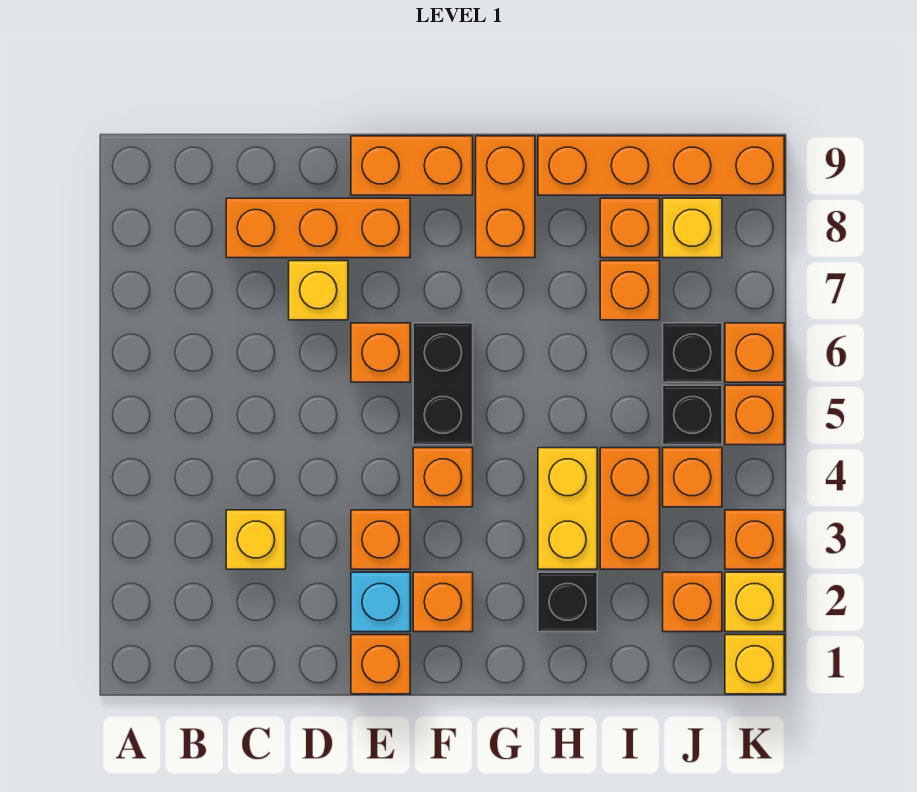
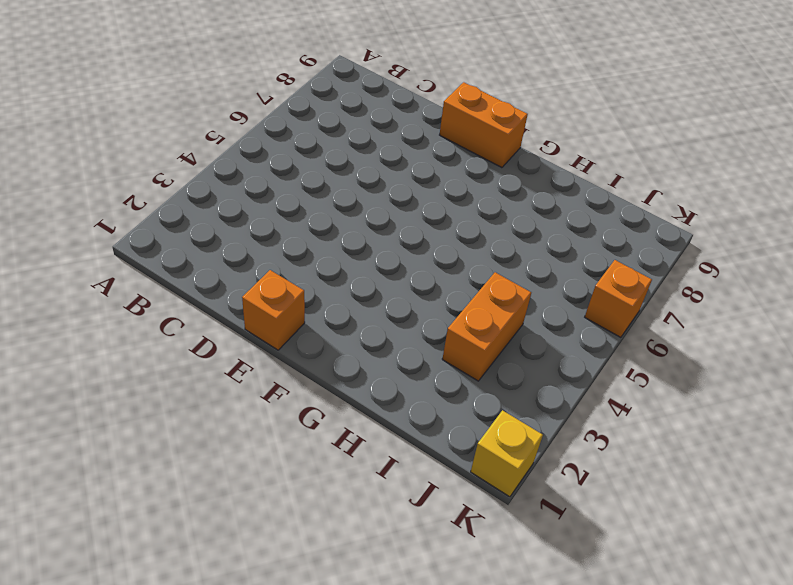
none -> yellow brick C3 level 1
none -> orange brick C8:E8 level 1
none -> yellow brick D7 level 1

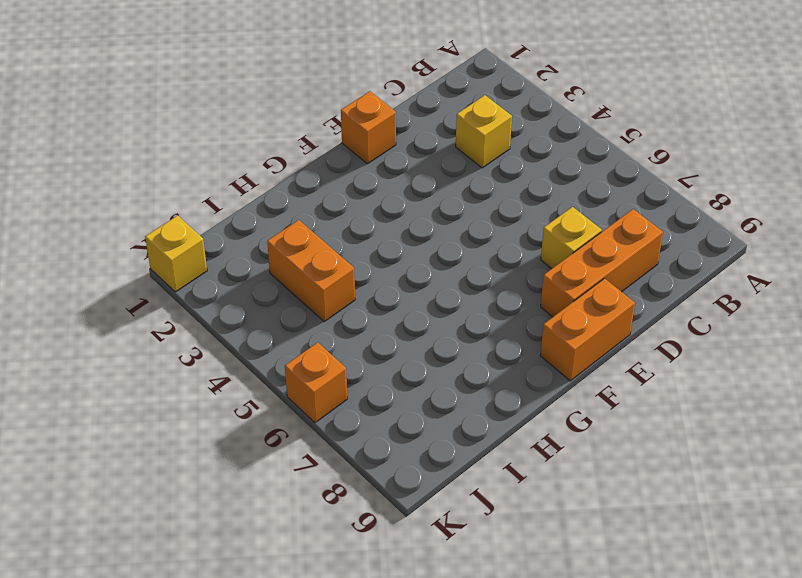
none -> cyan brick E2 level 1
none -> orange brick E3 level 1
none -> orange brick E6 level 1

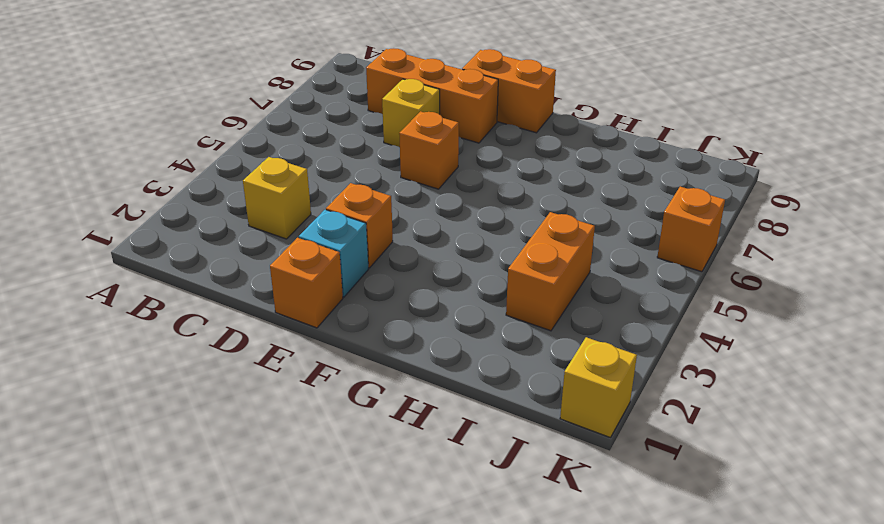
none -> orange brick F2 level 1
none -> orange brick F4 level 1
none -> black brick F5:F6 level 1

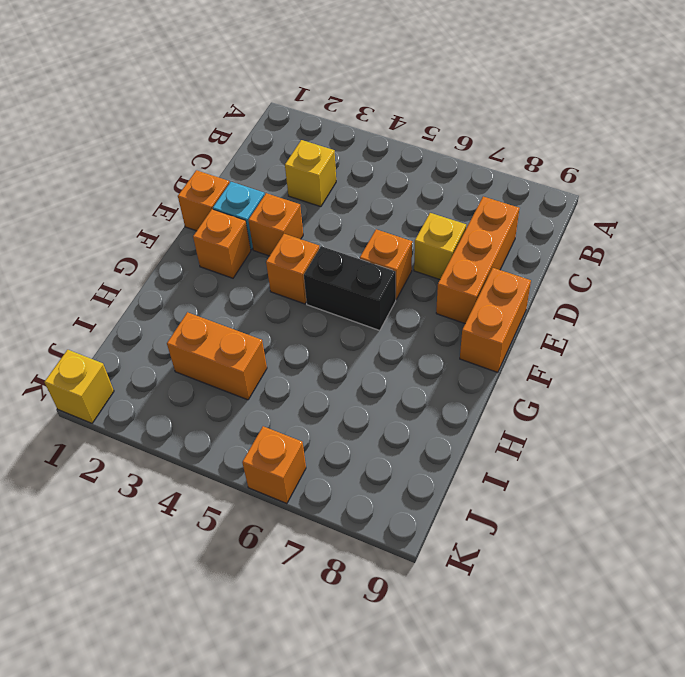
none -> orange brick G8:G9 level 1
none -> black brick H2 level 1
none -> yellow brick H3:H4 level 1

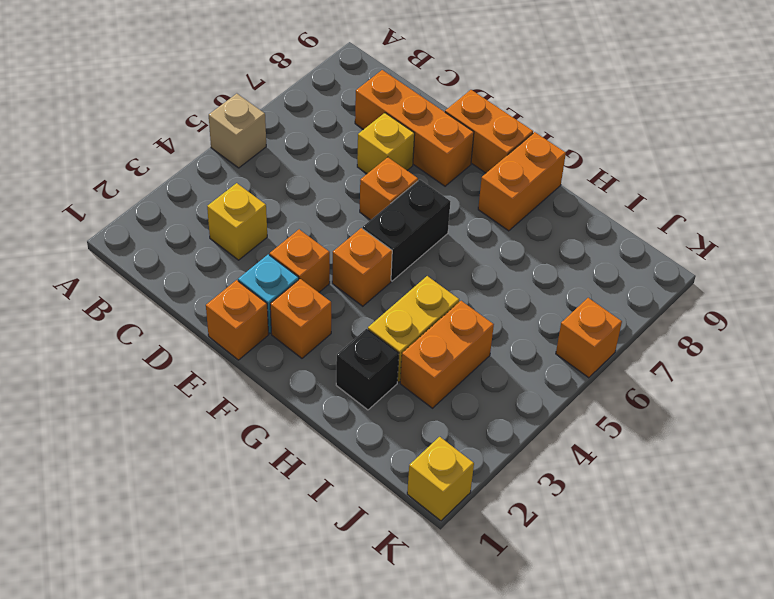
tan brick A5 level 1 -> none
none -> orange brick H9:K9 level 1
none -> orange brick I7 level 1
none -> orange brick I8 level 1

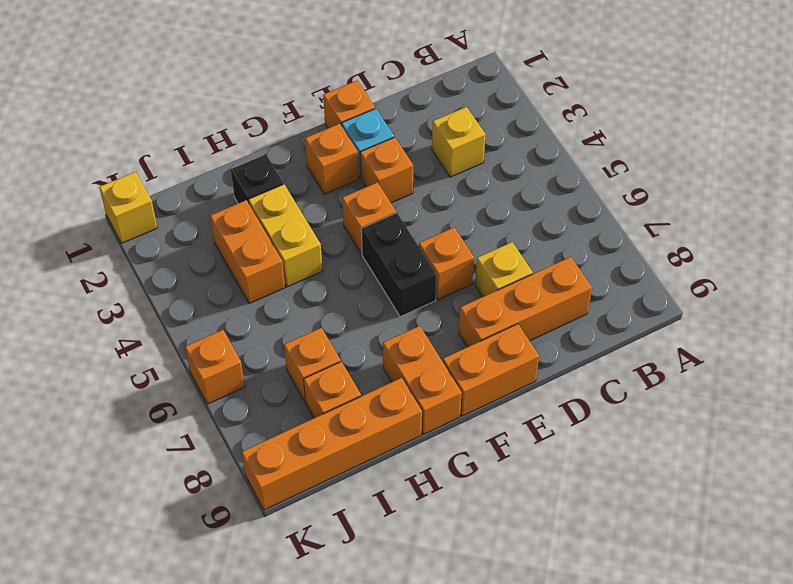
none -> orange brick J2 level 1
none -> orange brick J4 level 1
none -> black brick J5 level 1

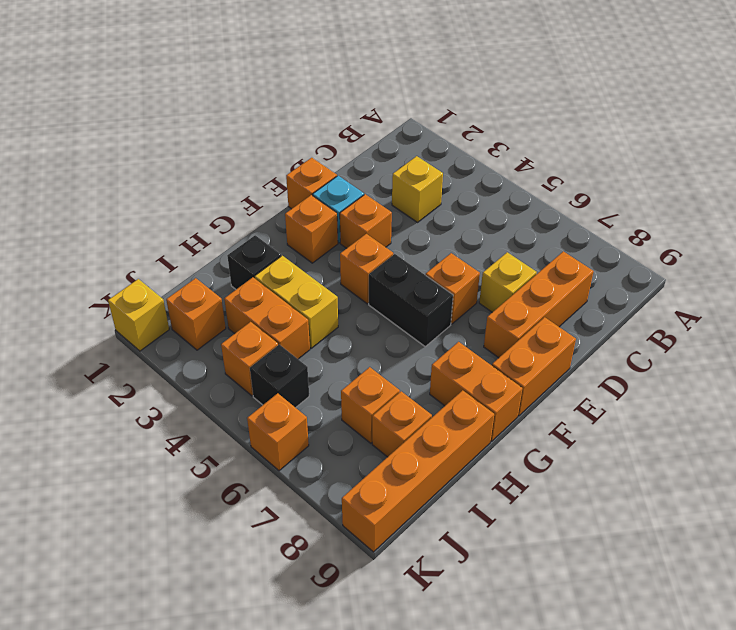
none -> black brick J6 level 1
none -> yellow brick J8 level 1
none -> yellow brick K2 level 1

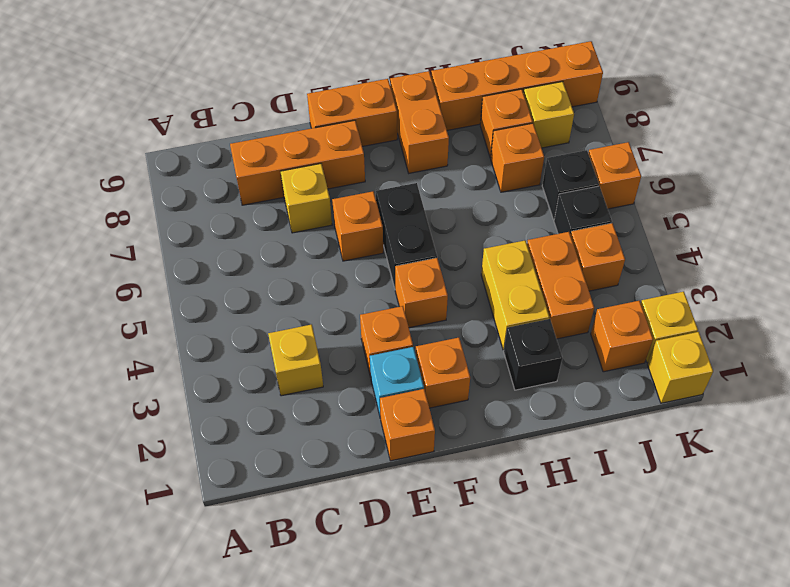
none -> orange brick K3 level 1
none -> orange brick K5 level 1

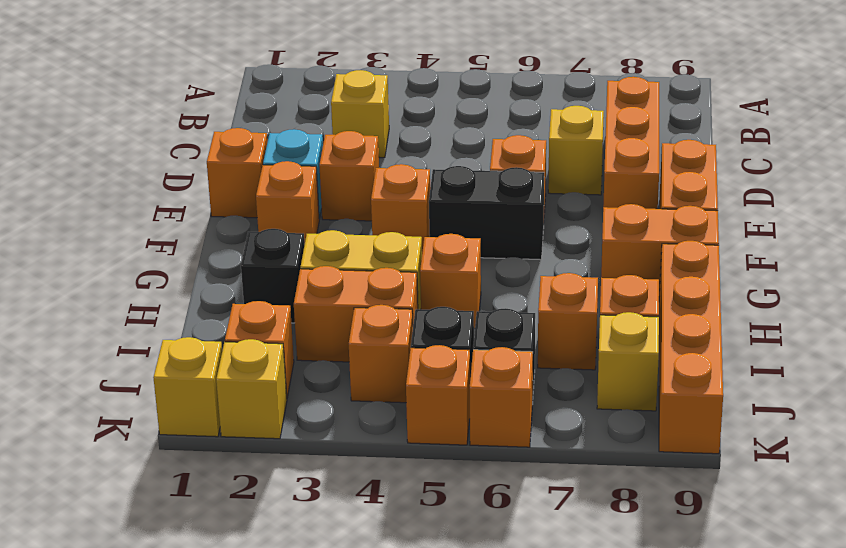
orange brick H5 level 1 -> orange brick K3 level 1

